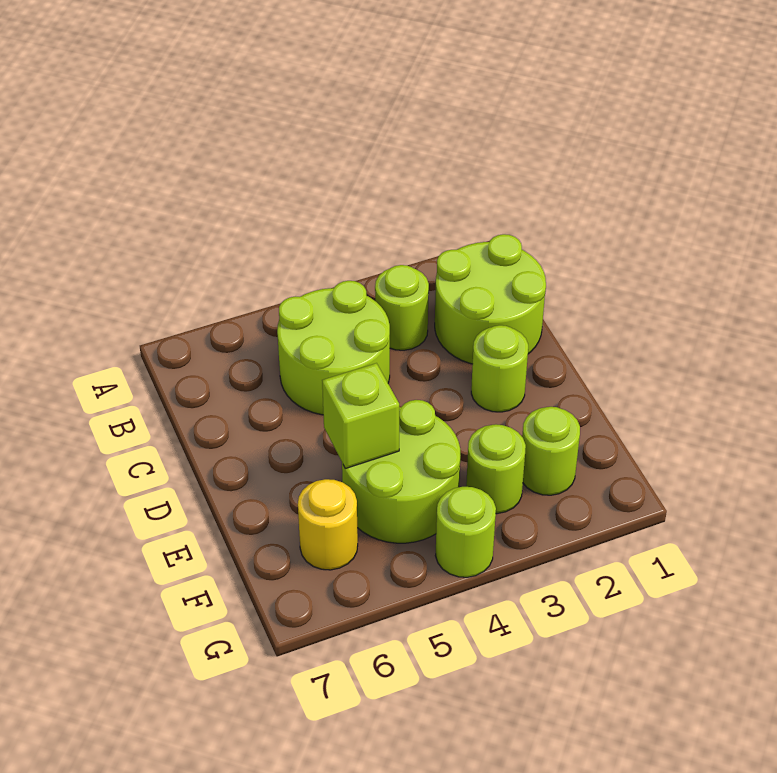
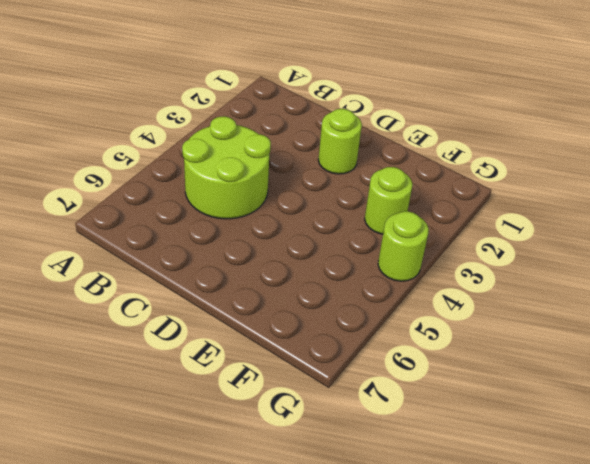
none -> lime round brick B1:C2 level 1
none -> lime round brick B3 level 1

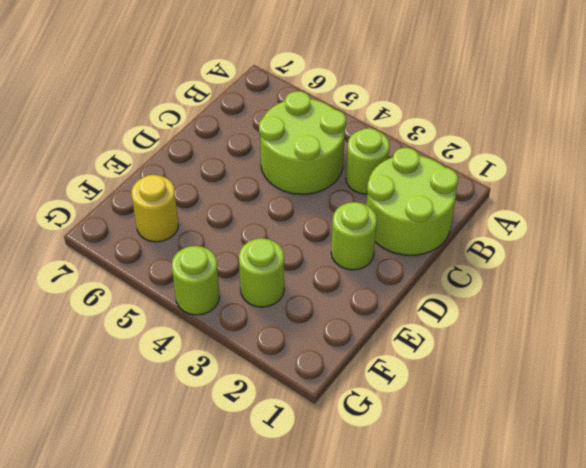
none -> lime round brick E4:F5 level 1
none -> lime round brick F2 level 1

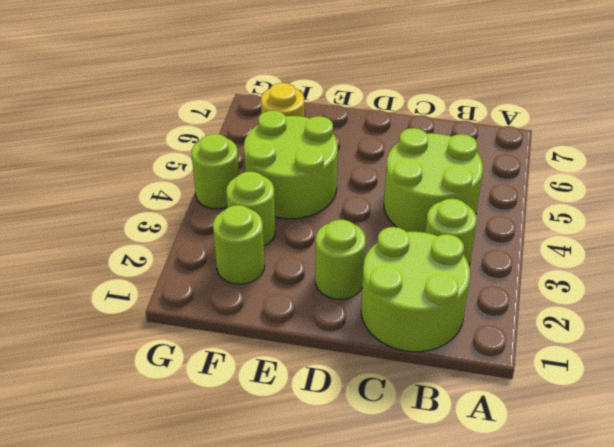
none -> lime brick E5 level 2

